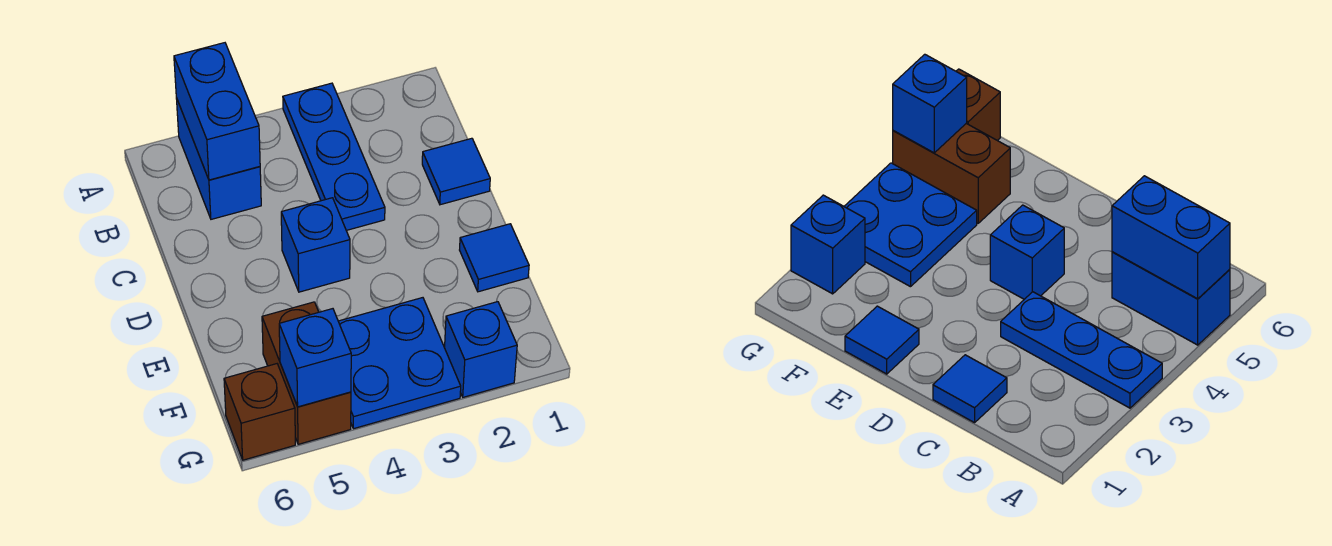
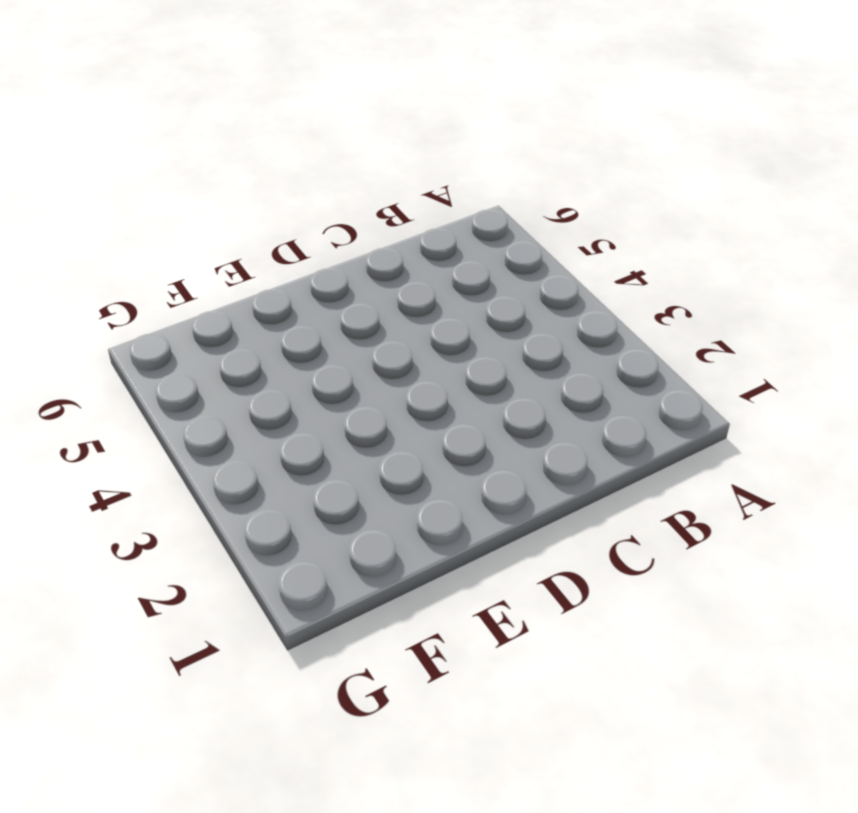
none -> blue plate A3:C3 level 1
none -> blue brick A5:B5 level 1

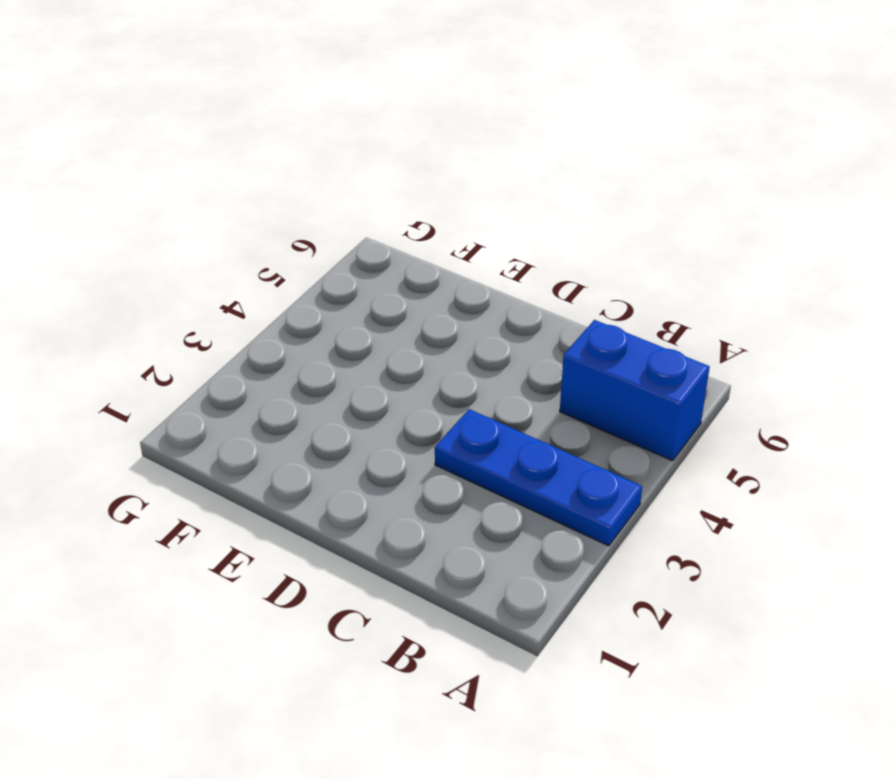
none -> blue tile C1 level 1
none -> blue brick D4 level 1

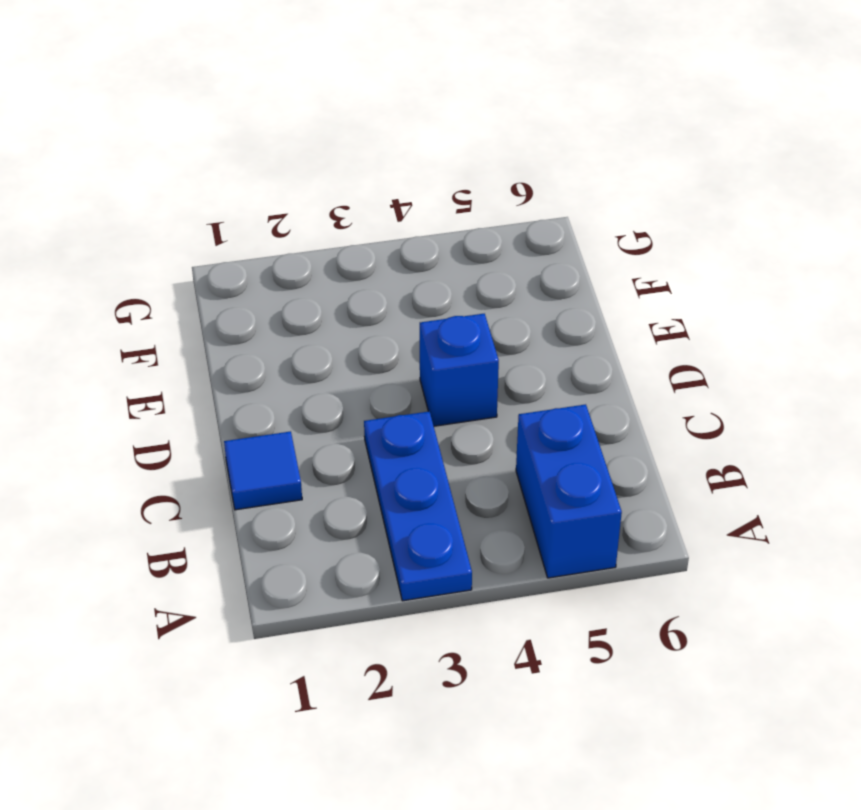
none -> blue tile E1 level 1
none -> blue plate F3:G4 level 1

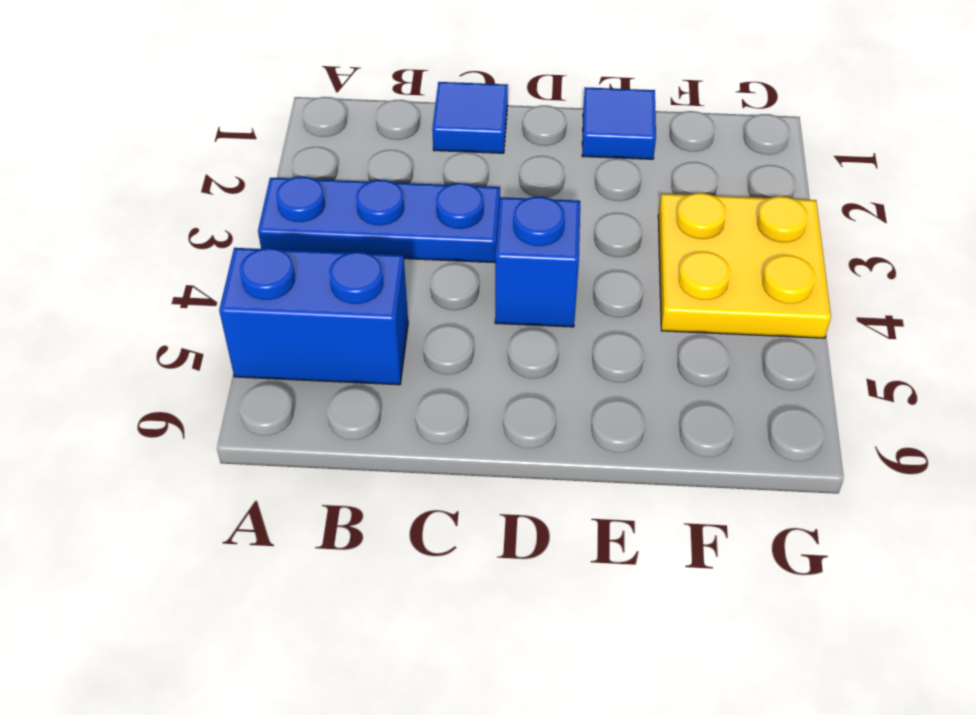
yellow plate F3:G4 level 1 -> blue plate F3:G4 level 1
none -> brown brick F5:G5 level 1
none -> blue brick G2 level 1

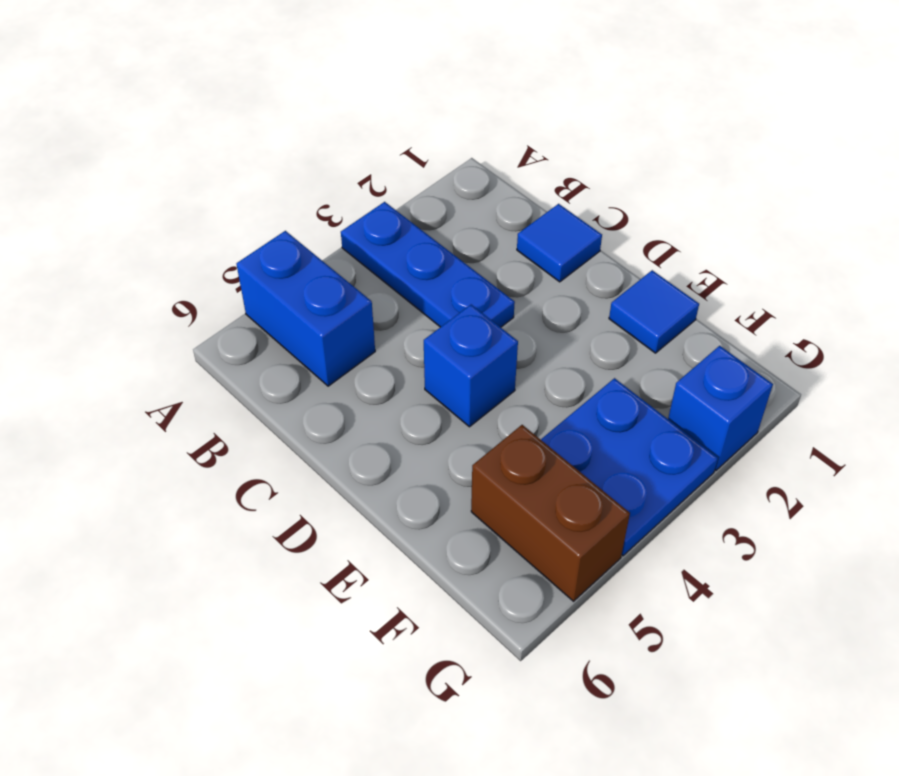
none -> brown brick G6 level 1
none -> blue brick A5:B5 level 2

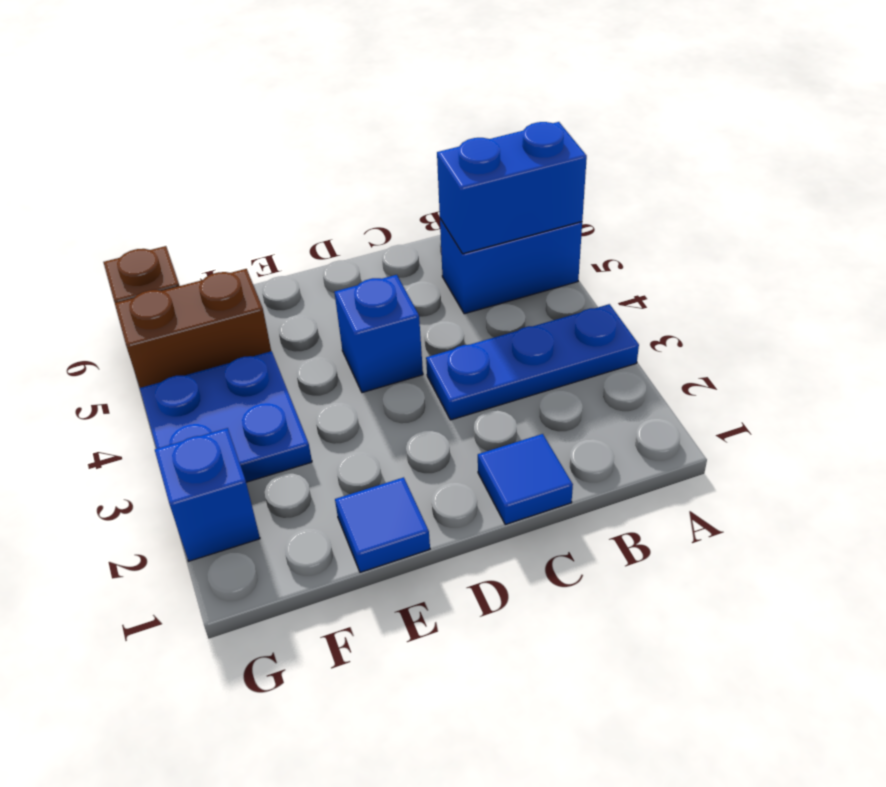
none -> blue brick G5 level 2

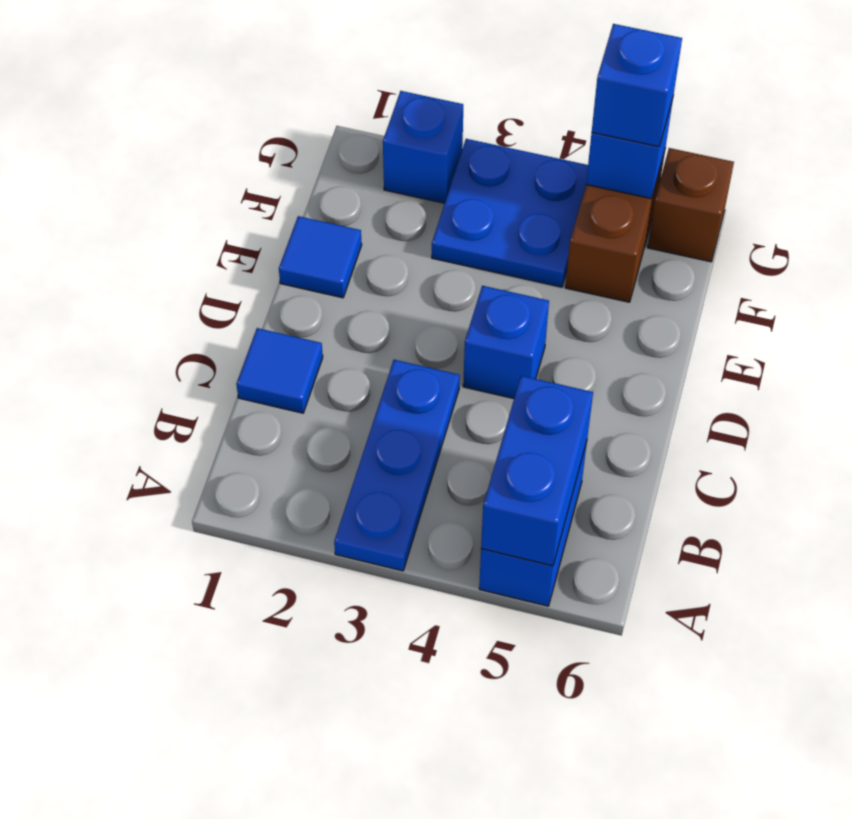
blue brick G5 level 3 -> none

